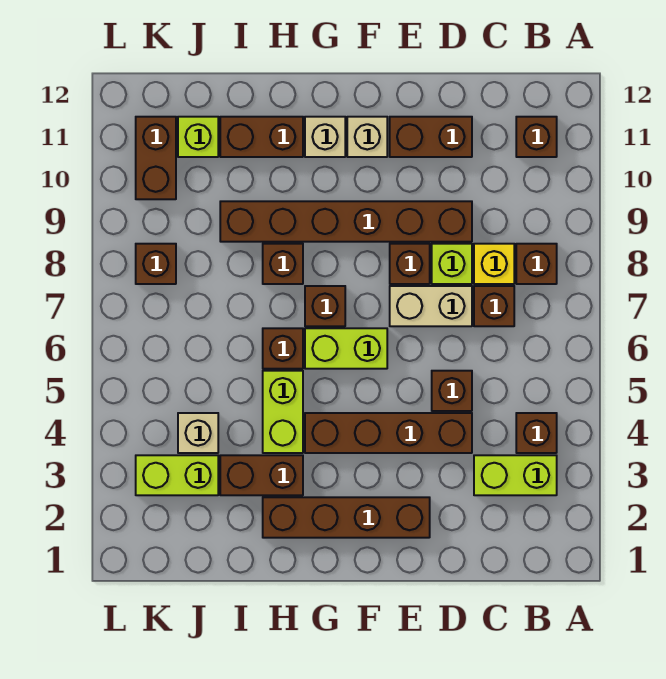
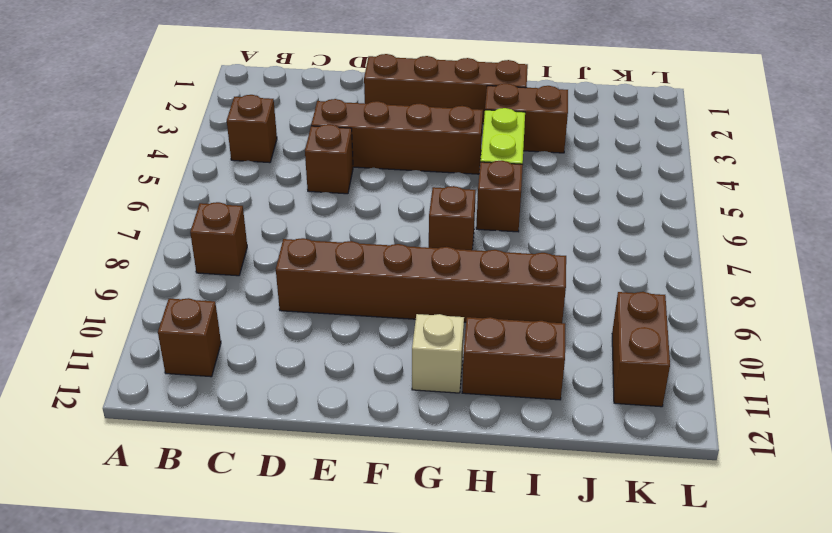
none -> lime brick B3:C3 level 1
none -> brown brick C7 level 1
none -> yellow brick C8 level 1

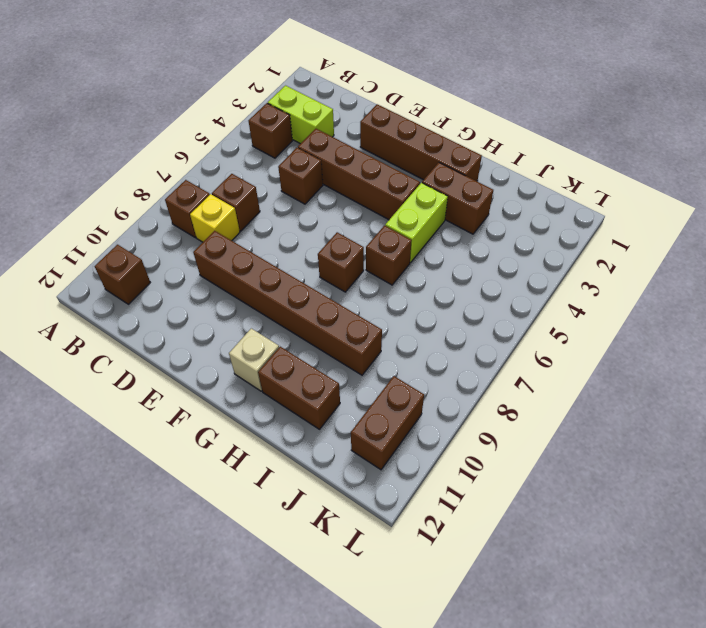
none -> tan brick D7:E7 level 1
none -> lime brick D8 level 1
none -> brown brick D11:E11 level 1

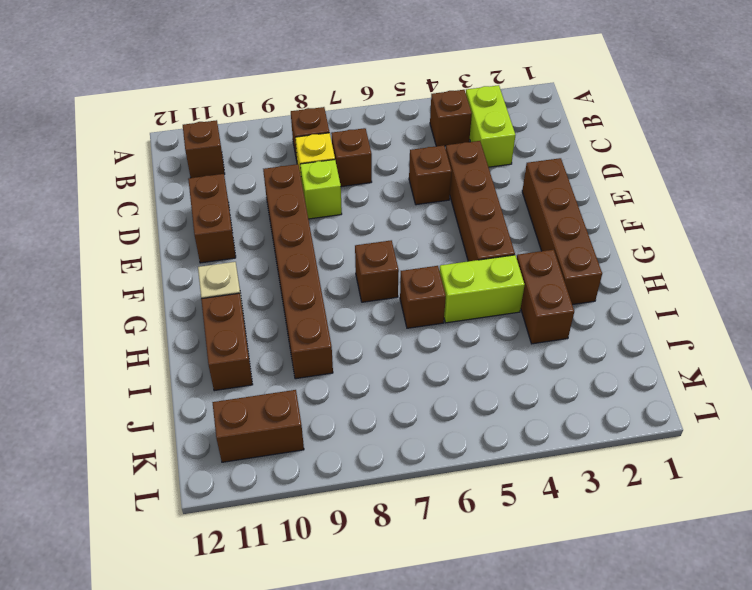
none -> tan brick D7:E7 level 1
none -> brown brick E8 level 1
none -> lime brick F6:G6 level 1

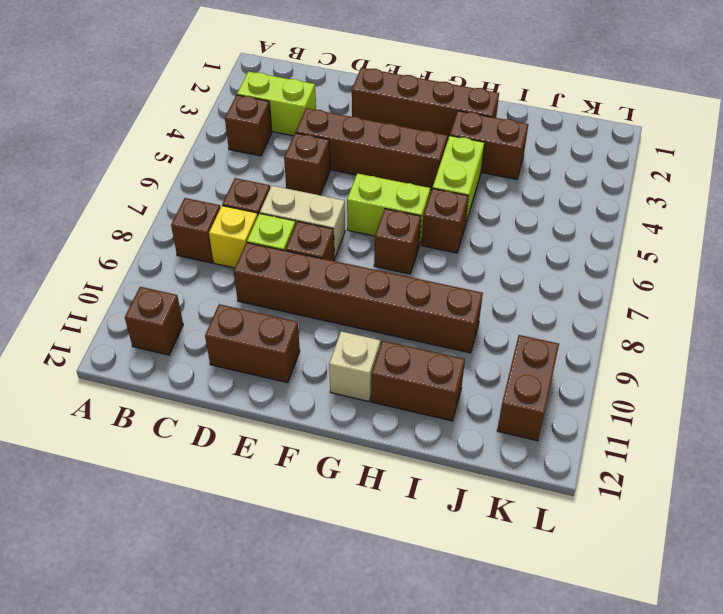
none -> tan brick F11 level 1
none -> brown brick H8 level 1
none -> lime brick J3:K3 level 1

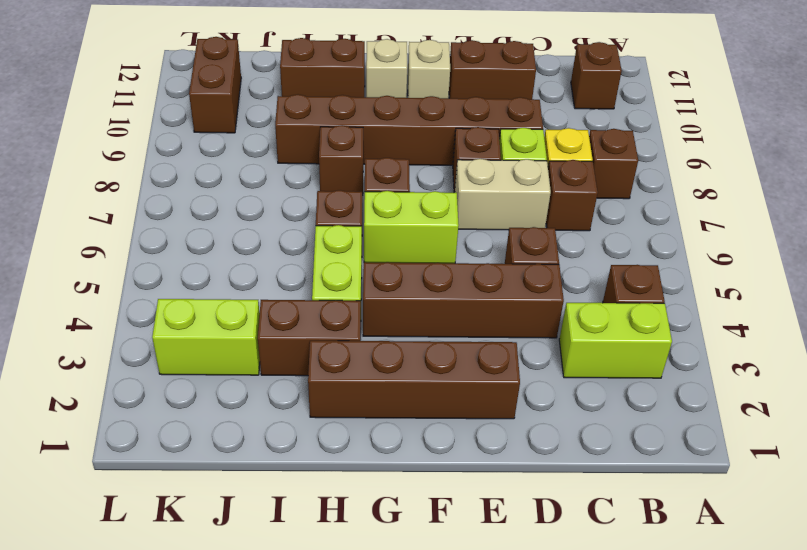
none -> tan brick J4 level 1
none -> lime brick J11 level 1
none -> brown brick K8 level 1

